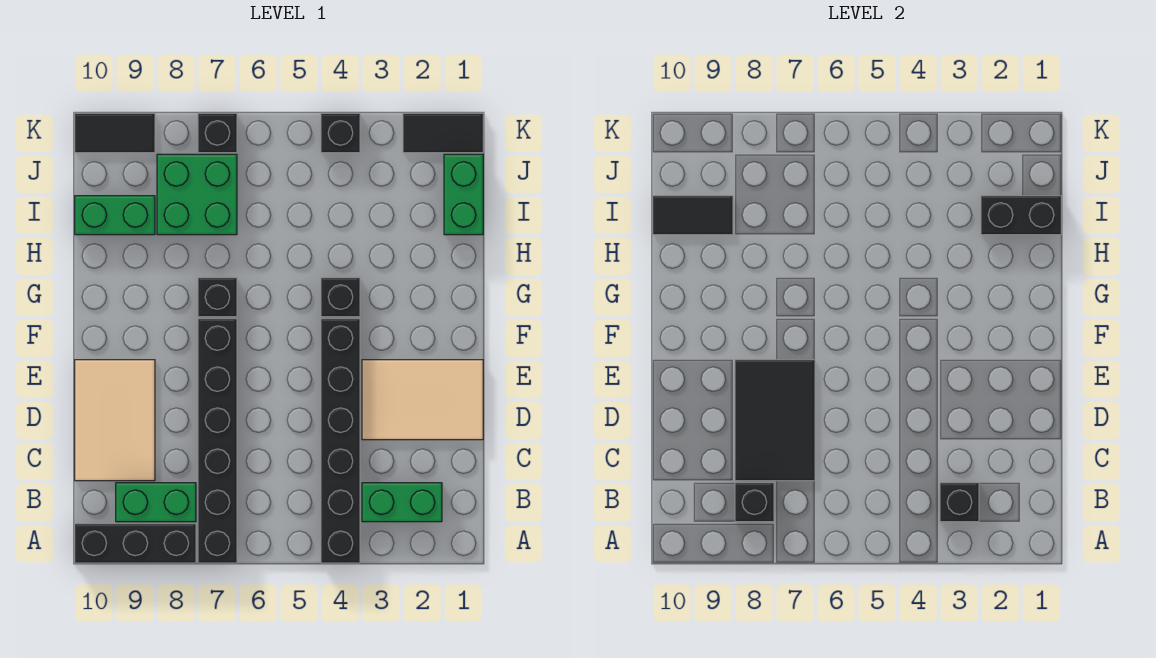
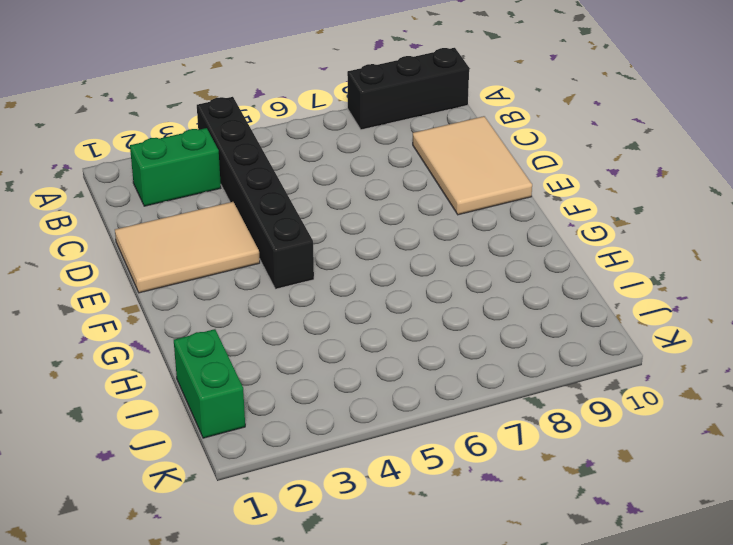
none -> black brick A7:F7 level 1
none -> green brick B8:B9 level 1
none -> black brick G4 level 1

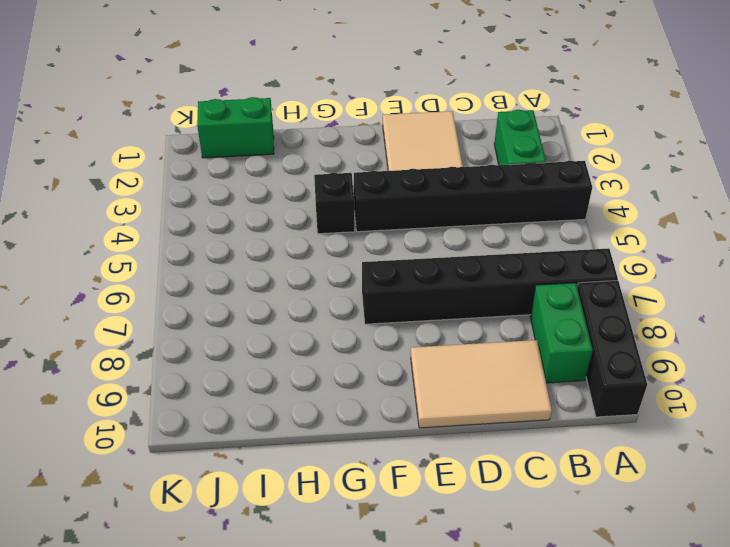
none -> black brick G7 level 1
none -> green brick I7:J8 level 1
none -> green brick I9:I10 level 1

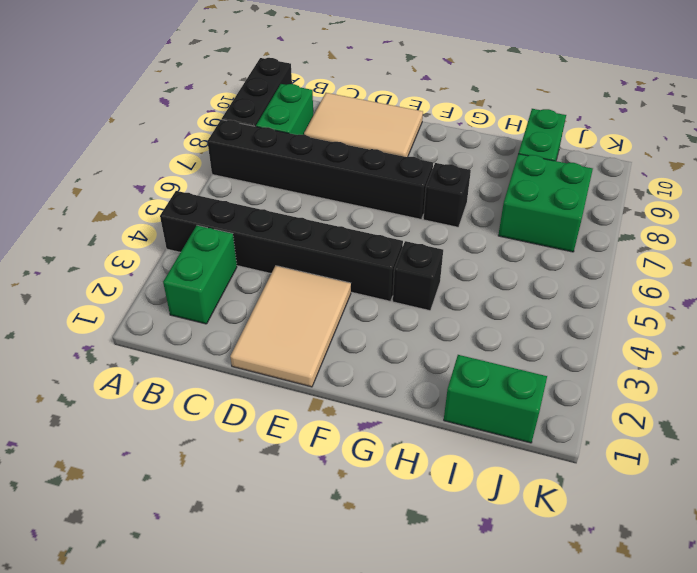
none -> black tile K1:K2 level 1
none -> black brick K4 level 1
none -> black brick K7 level 1

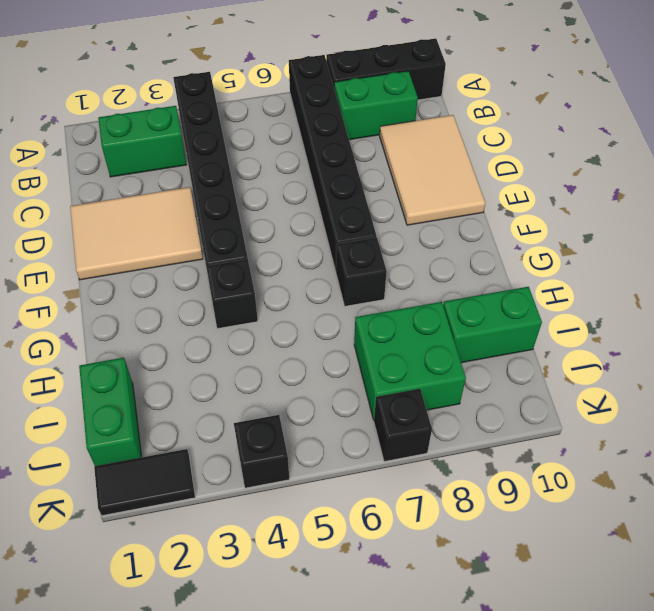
none -> black tile K9:K10 level 1
none -> black brick B3 level 2
none -> black brick B8 level 2

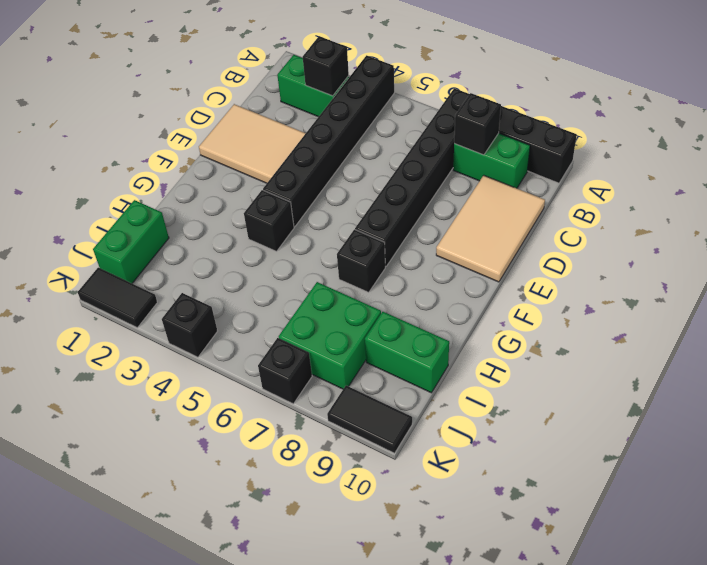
none -> black tile C7:E8 level 2
none -> black brick I1:I2 level 2
none -> black tile I9:I10 level 2

